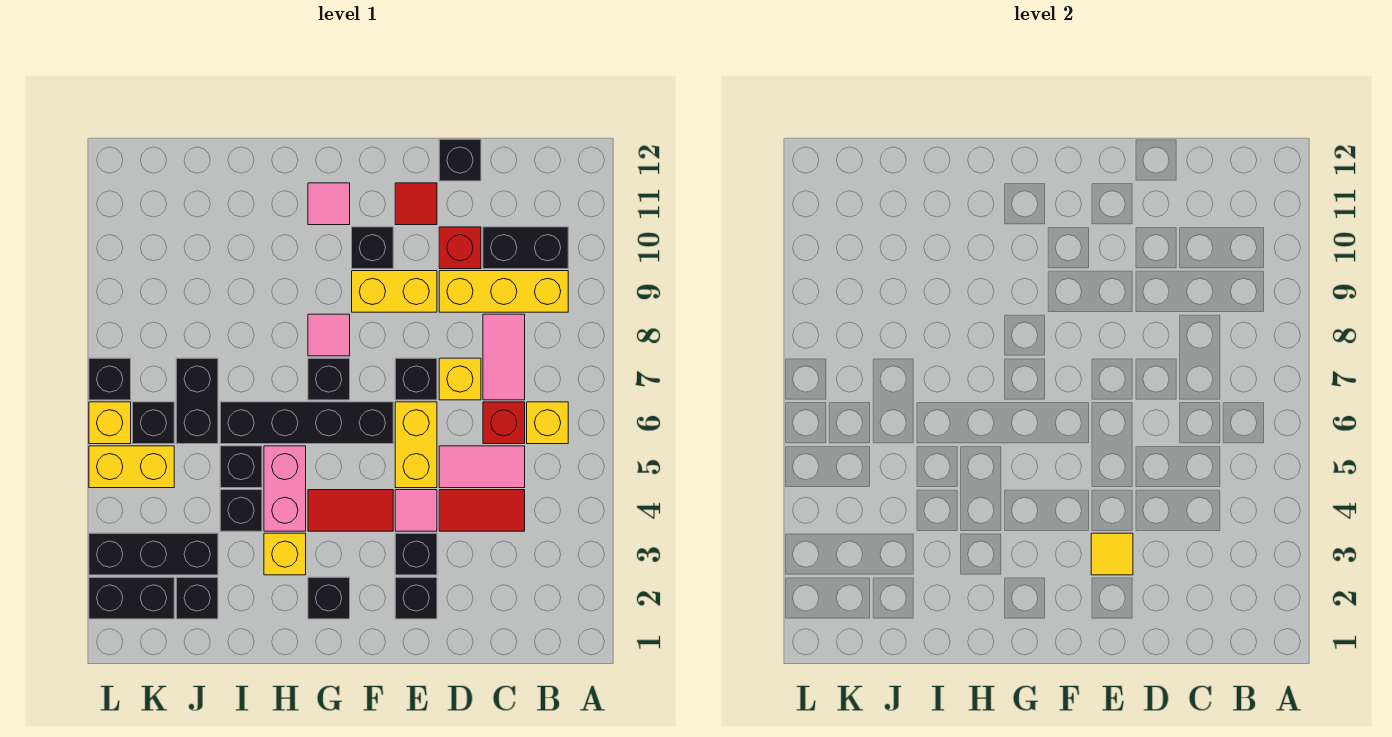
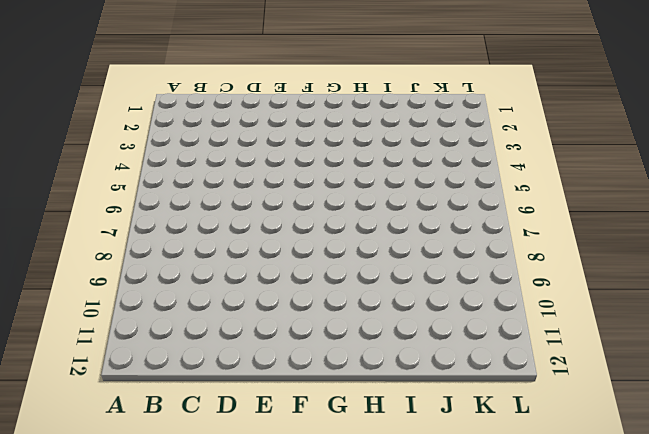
none -> yellow brick B6 level 1
none -> yellow brick B9:D9 level 1
none -> black brick B10:C10 level 1
none -> red tile C4:D4 level 1

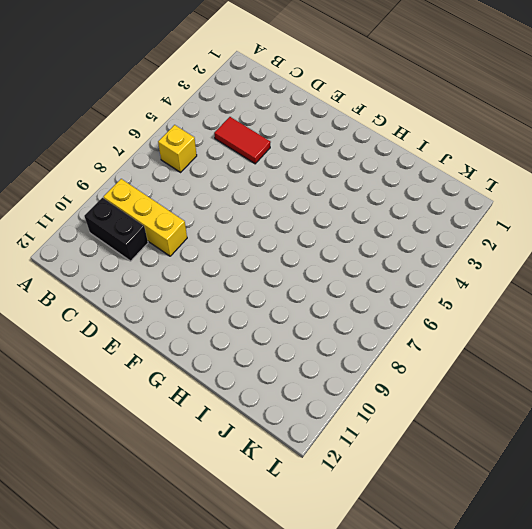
none -> pink tile C5:D5 level 1
none -> red brick C6 level 1
none -> pink tile C7:C8 level 1
none -> yellow brick D7 level 1

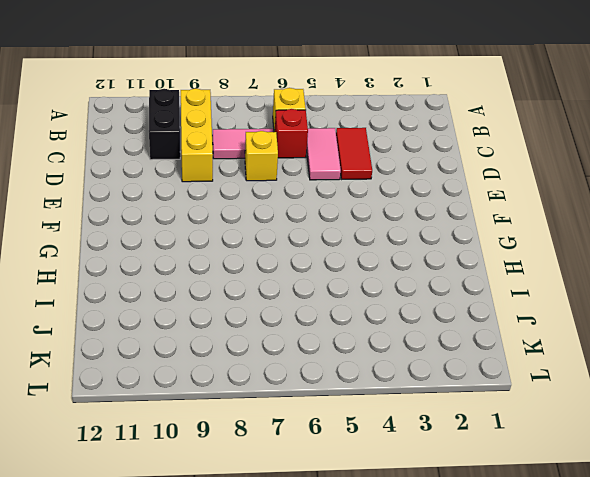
none -> red brick D10 level 1
none -> black brick D12 level 1
none -> black brick E2 level 1
none -> black brick E3 level 1

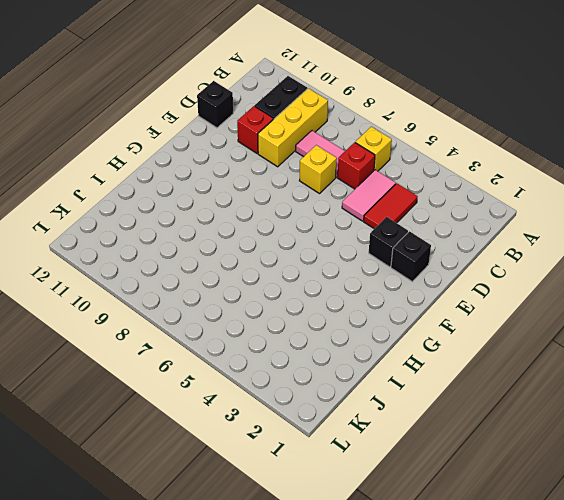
none -> pink tile E4 level 1
none -> yellow brick E5:E6 level 1
none -> black brick E7 level 1
none -> yellow brick E9:F9 level 1

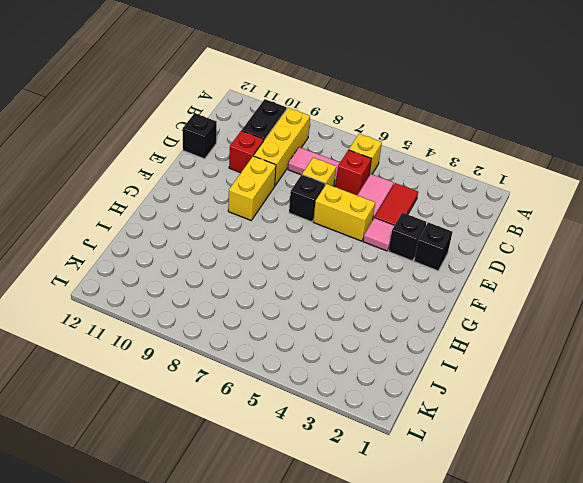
none -> red tile E11 level 1
none -> red tile F4:G4 level 1
none -> black brick F6:I6 level 1
none -> black brick F10 level 1

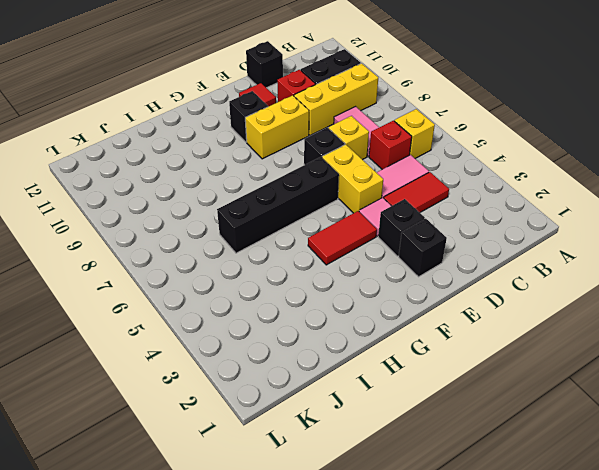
none -> black brick G2 level 1
none -> black brick G7 level 1
none -> pink tile G8 level 1
none -> pink tile G11 level 1

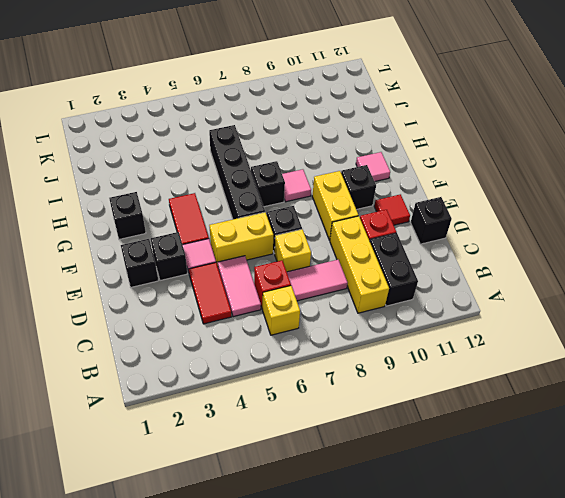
none -> yellow brick H3 level 1
none -> pink brick H4:H5 level 1
none -> black brick I4 level 1
none -> black brick I5 level 1

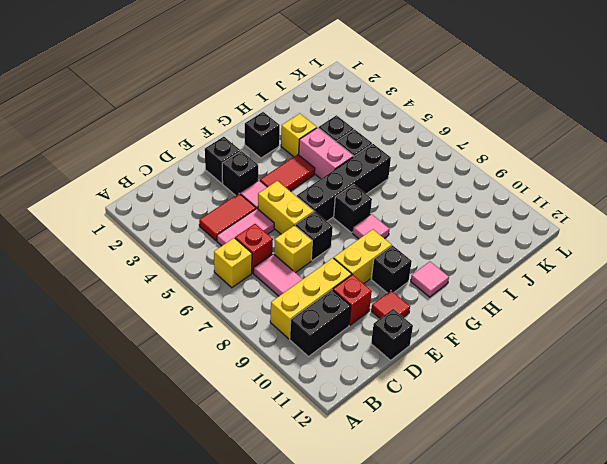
none -> black brick J2 level 1
none -> black brick J3:L3 level 1
none -> black brick J6:J7 level 1
none -> black brick K2:L2 level 1

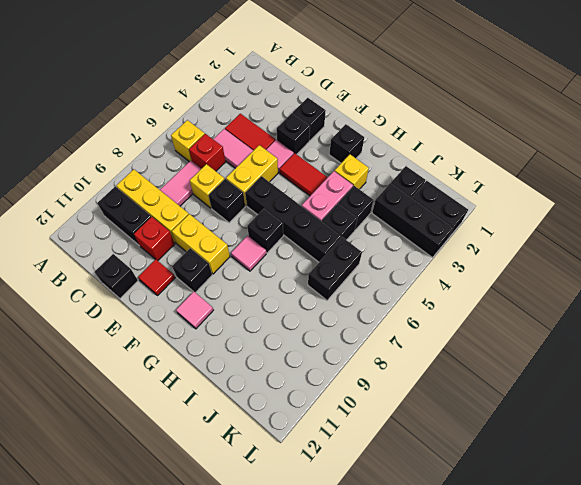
none -> yellow brick K5:L5 level 1
none -> black brick K6 level 1
none -> yellow brick L6 level 1
none -> black brick L7 level 1

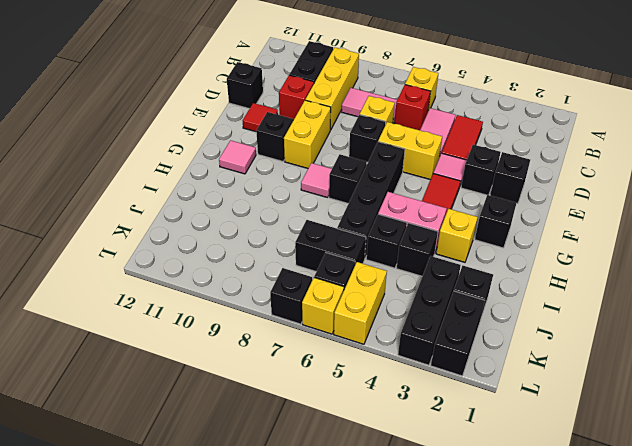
none -> yellow tile E3 level 2

